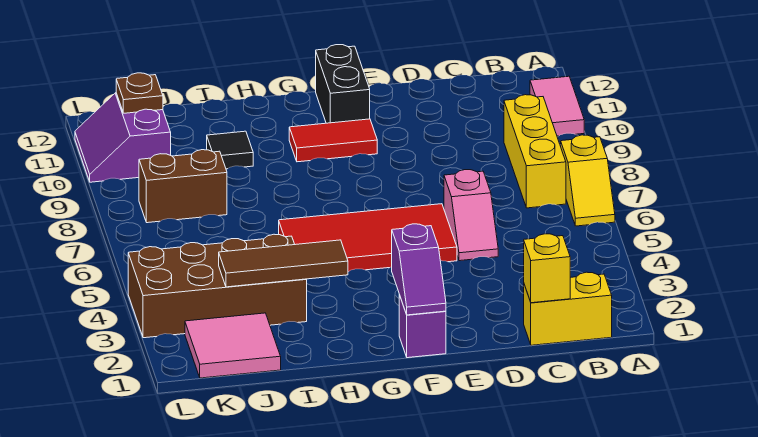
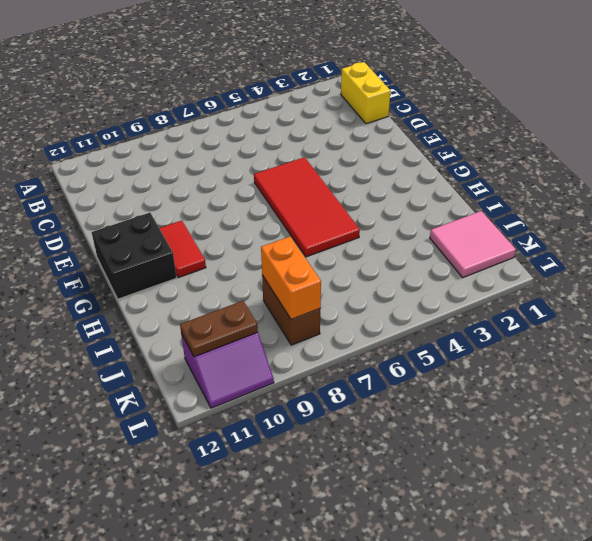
black brick F11:G12 level 1 -> black brick F11:F12 level 1
orange brick J8:K8 level 2 -> none
brown plate K10:K11 level 2 -> brown plate K11 level 2
none -> yellow slope A6:A7 level 1 top 7
none -> pink tile A10:A11 level 1
none -> yellow brick B7:B9 level 1

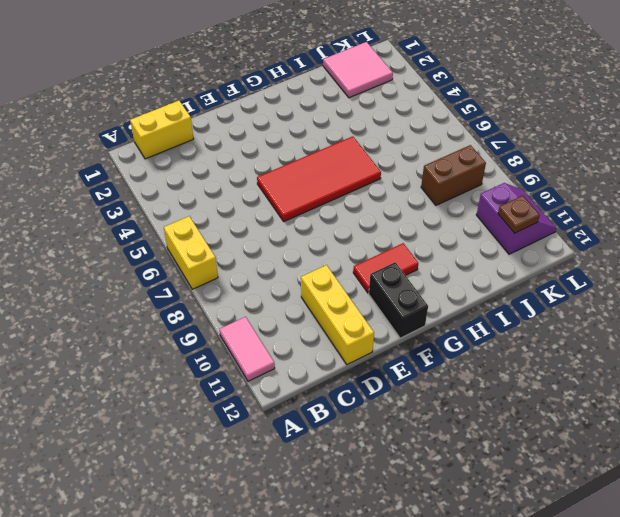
yellow brick A6:A7 level 1 -> yellow slope A6:A7 level 1 top 7
yellow brick D10:D12 level 1 -> yellow brick B7:B9 level 1
none -> pink slope D5:D6 level 1 top 6
none -> purple brick F1 level 1
none -> brown brick I3:L4 level 1

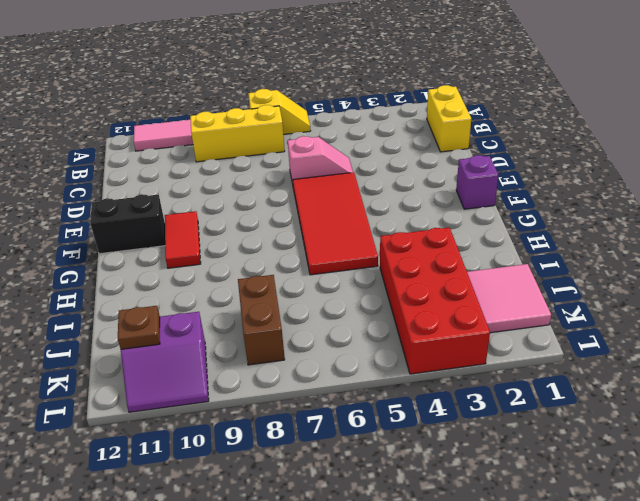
red brick I3:L4 level 1 -> brown brick I3:L4 level 1
none -> black tile I10 level 1
none -> yellow brick C1 level 2
none -> purple slope F1:F2 level 2 top 2

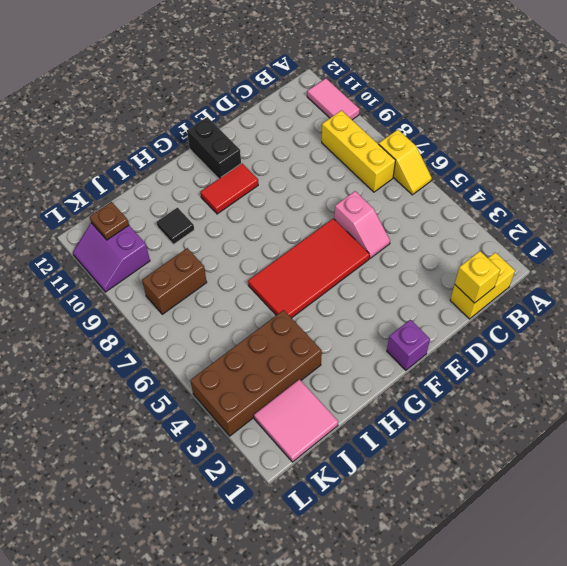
none -> purple slope F1:F2 level 2 top 2
none -> brown tile H3:J3 level 2

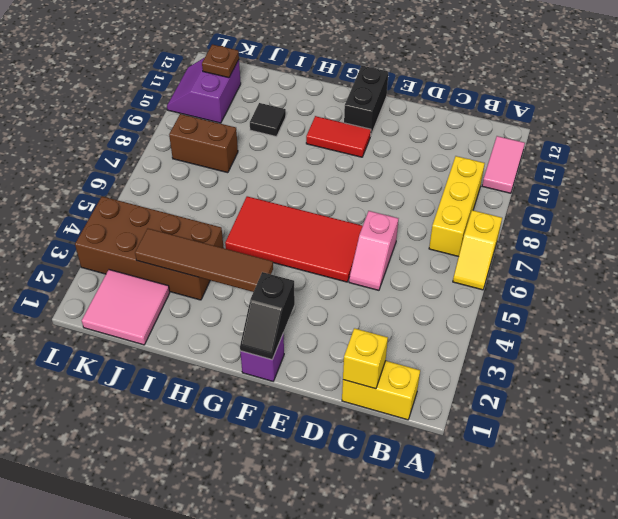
black slope F1:F2 level 2 top 2 -> purple slope F1:F2 level 2 top 2
brown tile G3:J3 level 2 -> brown tile H3:J3 level 2

